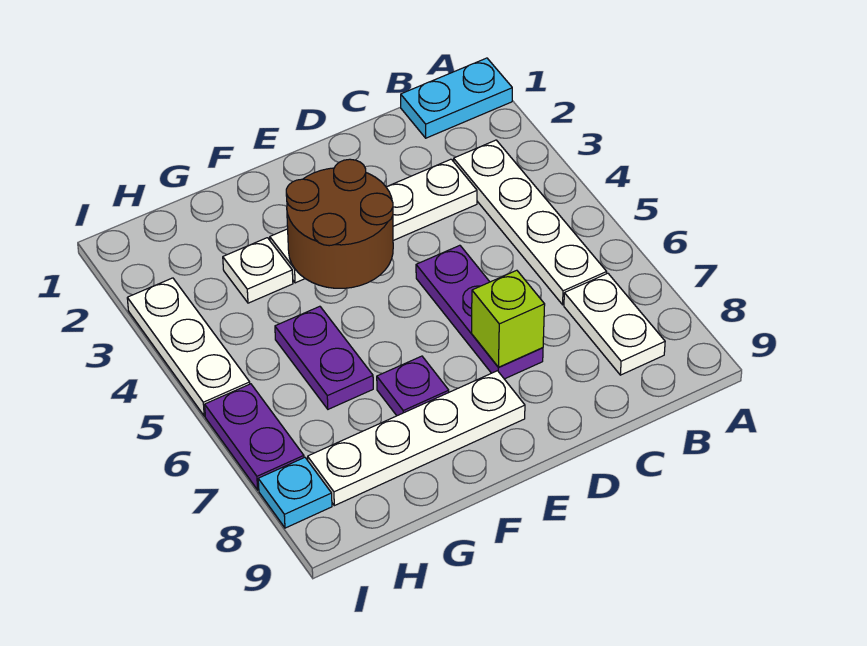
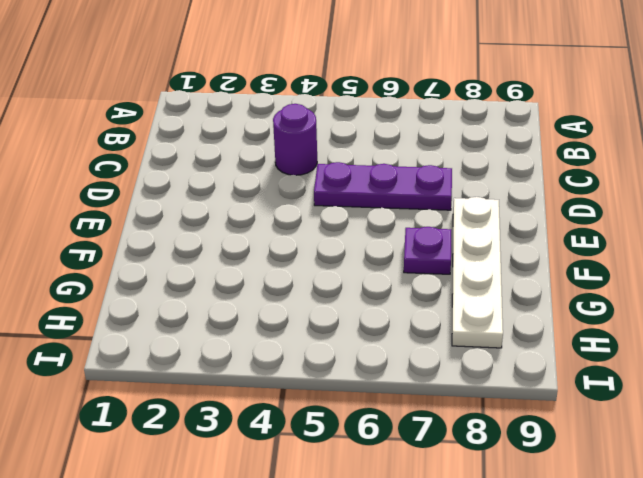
purple round brick C4 level 1 -> none
none -> cyan plate A1:B1 level 1
none -> white plate B3:B6 level 1
none -> white plate B7:B8 level 1

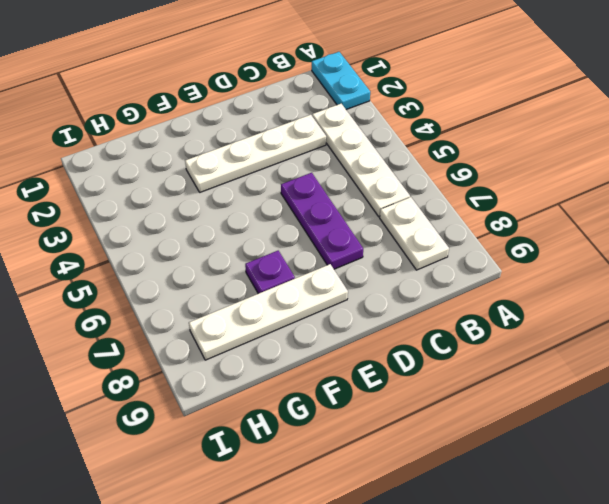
cyan plate A1:A2 level 1 -> cyan plate A1:B1 level 1
none -> white plate G3 level 1
none -> purple plate G5:G6 level 1
none -> white plate I3:I5 level 1

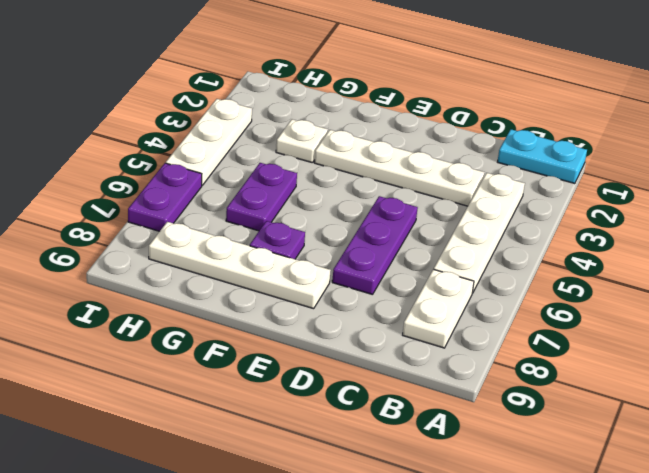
none -> cyan plate I8 level 1
none -> lime brick D7 level 2
none -> brown round brick E3:F4 level 2

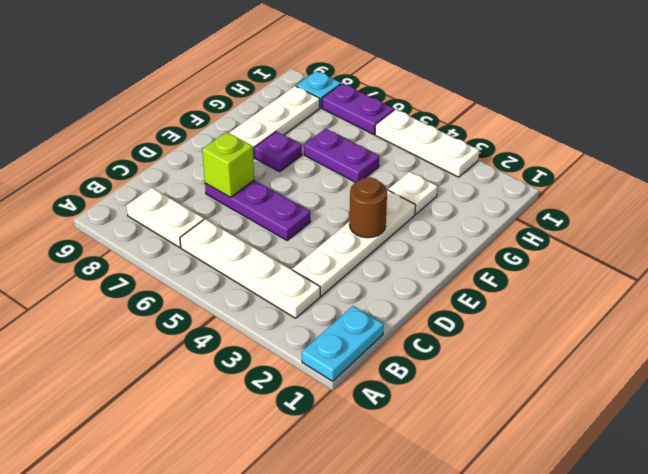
brown round brick E3 level 2 -> brown round brick E3:F4 level 2

